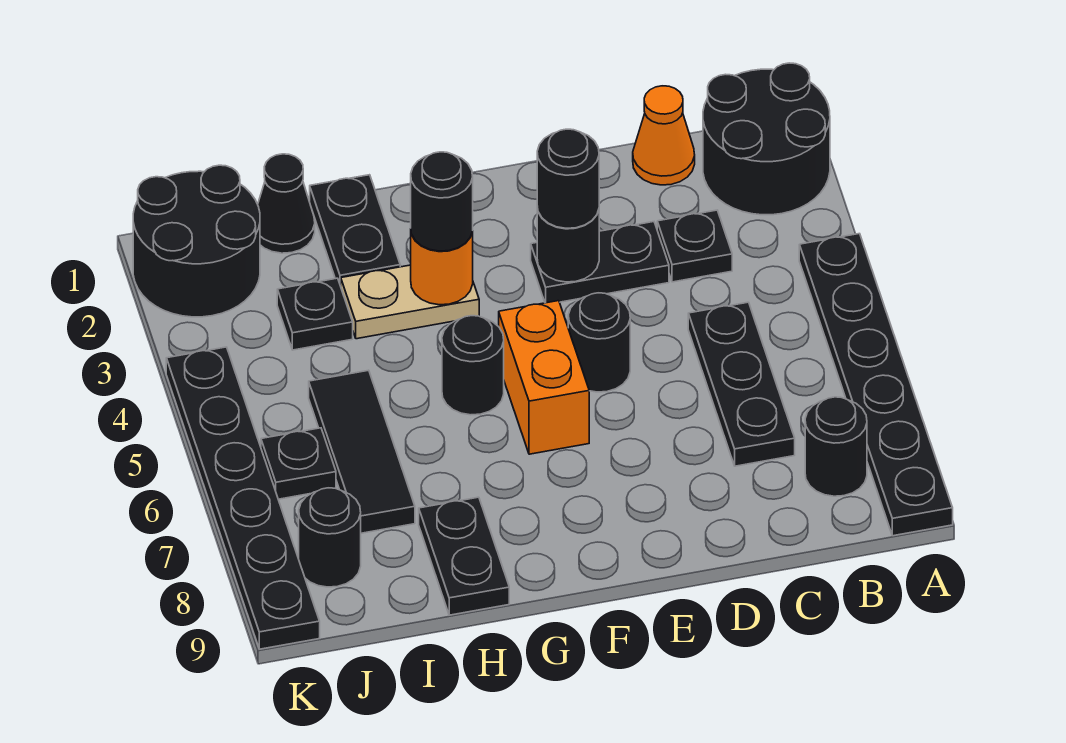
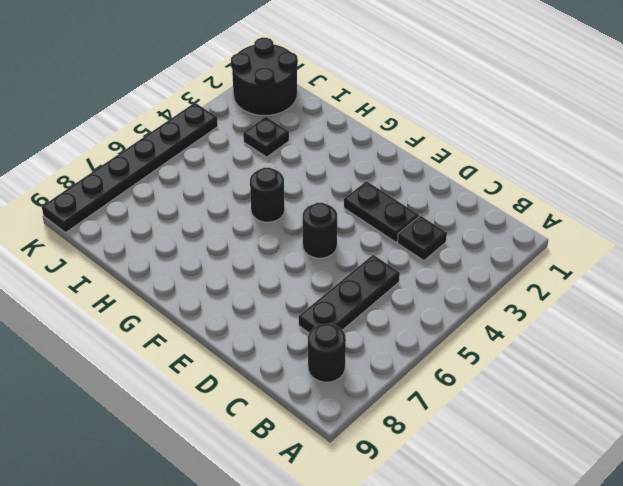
none -> black round brick A1:B2 level 1
none -> black plate A4:A9 level 1
none -> orange cone C1 level 1

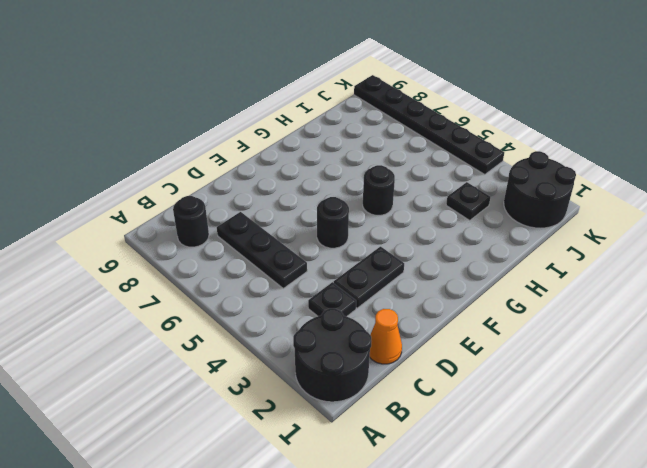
none -> black plate A4:A9 level 1
none -> orange brick F5:F6 level 1
none -> tan plate G3:H3 level 1

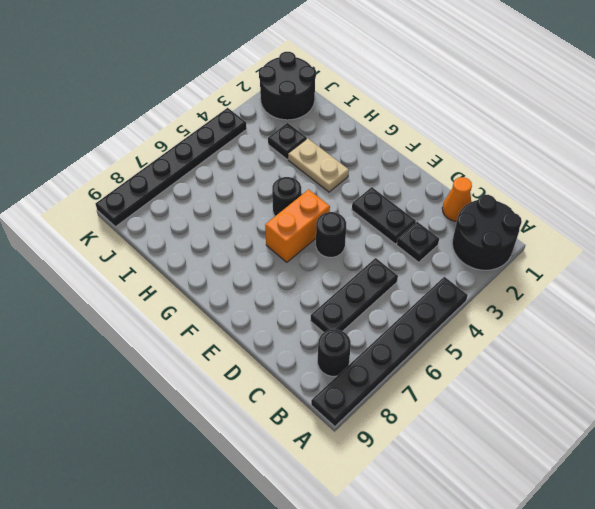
none -> black plate H1:H2 level 1
none -> black plate H8:H9 level 1
none -> black cone I1 level 1

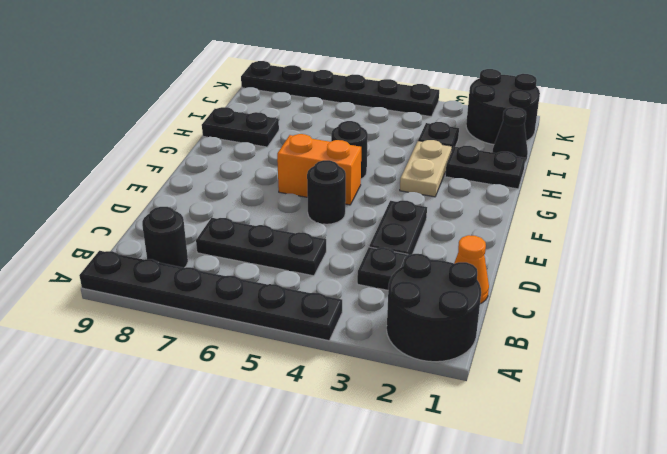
none -> black tile I5:I7 level 1
none -> black plate J6 level 1
none -> black round brick J8 level 1

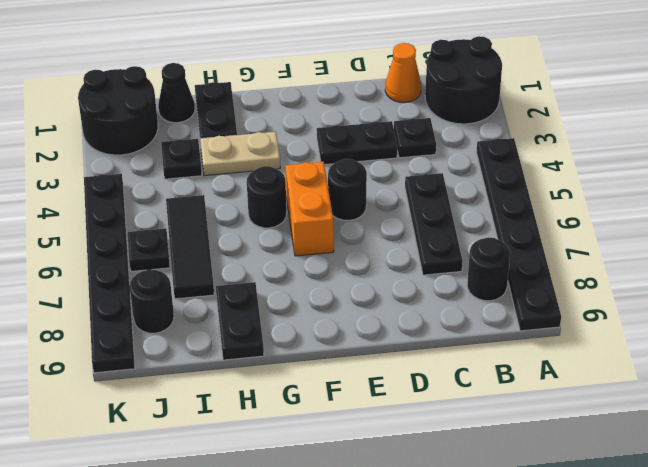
none -> black round brick E3 level 2
none -> orange round brick G3 level 2
none -> black round brick E3 level 3

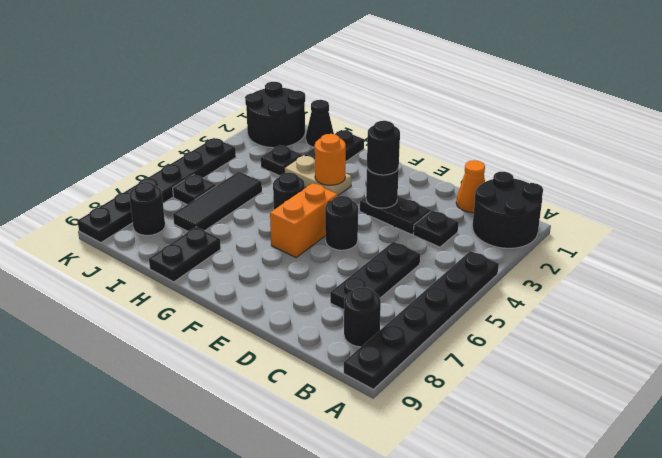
none -> black round brick G3 level 3

